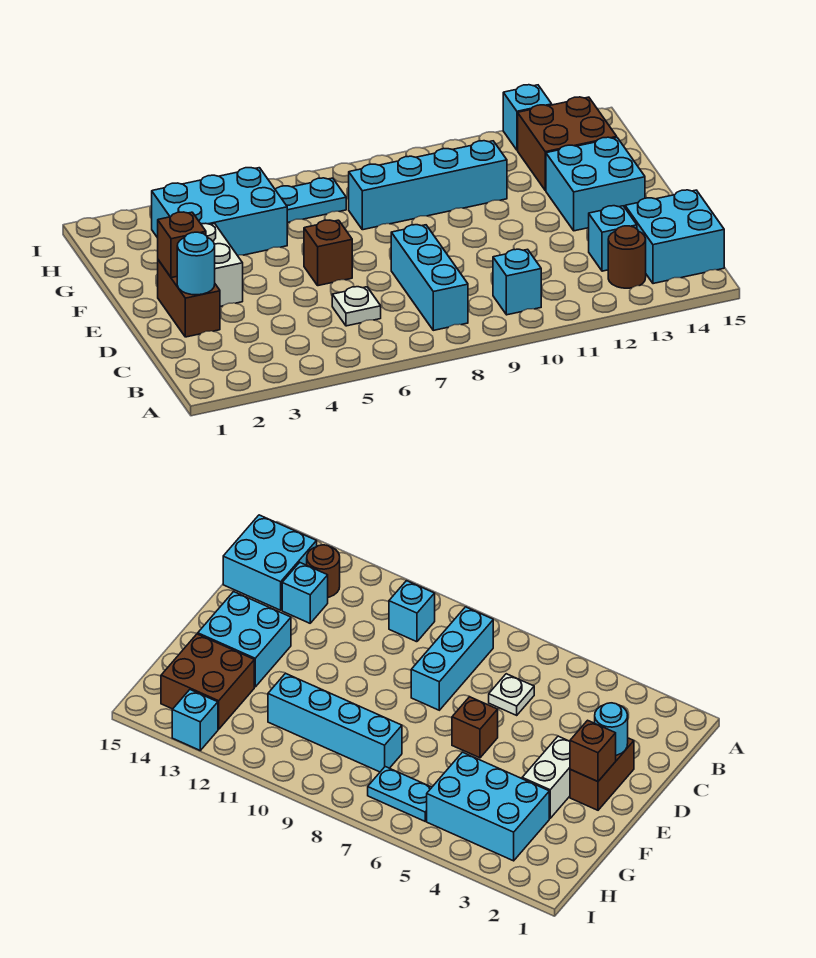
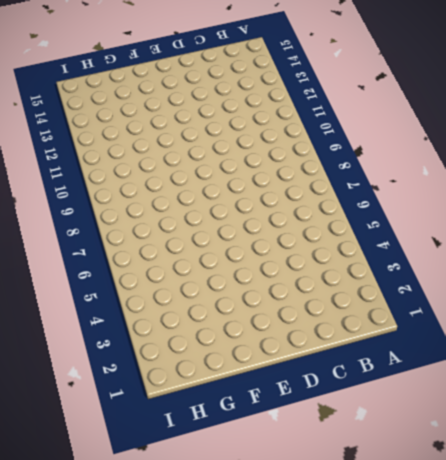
none -> cyan brick B8:D8 level 1
none -> cyan brick B10 level 1
none -> brown round brick B13 level 1

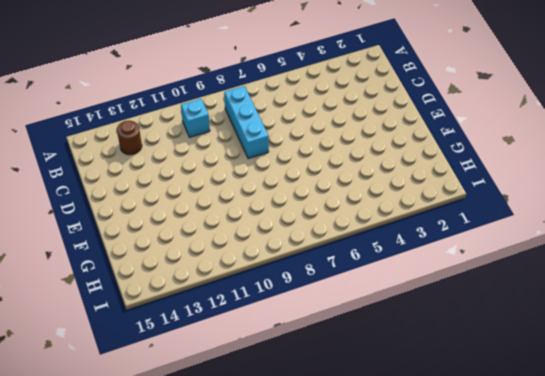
none -> cyan brick B14:C15 level 1
none -> white plate C6 level 1
none -> cyan brick C13 level 1

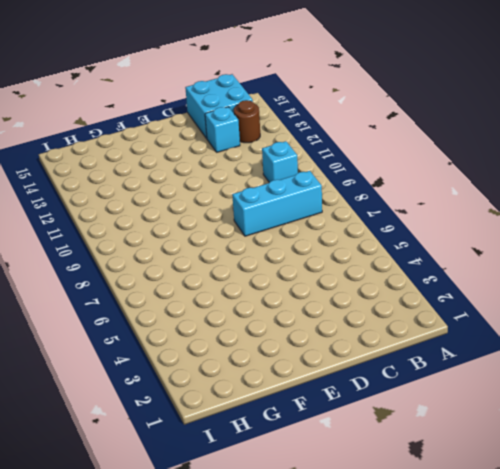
none -> white plate C6 level 1
none -> brown brick D2:E2 level 1
none -> white brick E3:F3 level 1

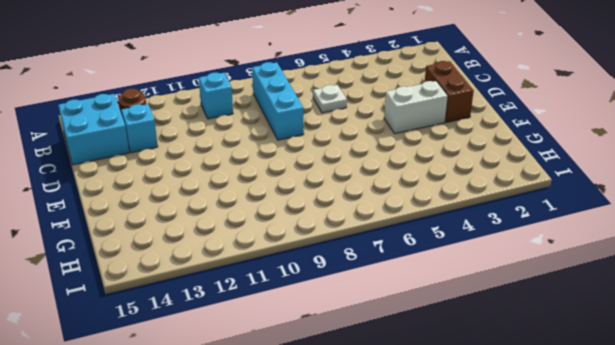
white brick E3:E4 level 1 -> white brick E3:F3 level 1
none -> brown brick E6 level 1
none -> cyan brick E13:F14 level 1
none -> cyan brick G3:H5 level 1

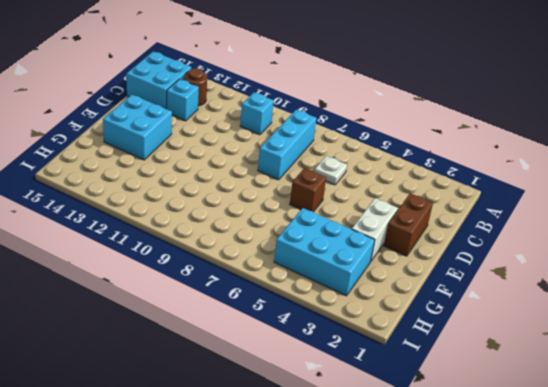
none -> cyan brick G8:G11 level 1
none -> brown brick G13:H14 level 1
none -> cyan plate H6:H7 level 1

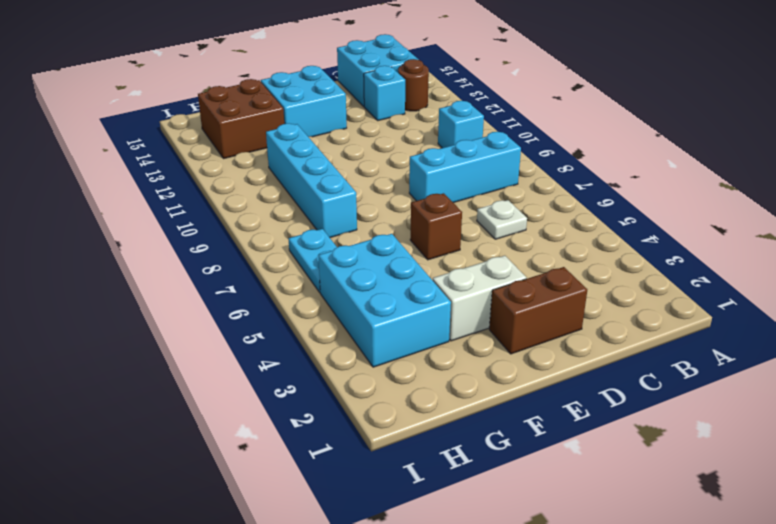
none -> cyan brick I13 level 1
none -> cyan round brick D2 level 2
none -> brown brick E2 level 2

